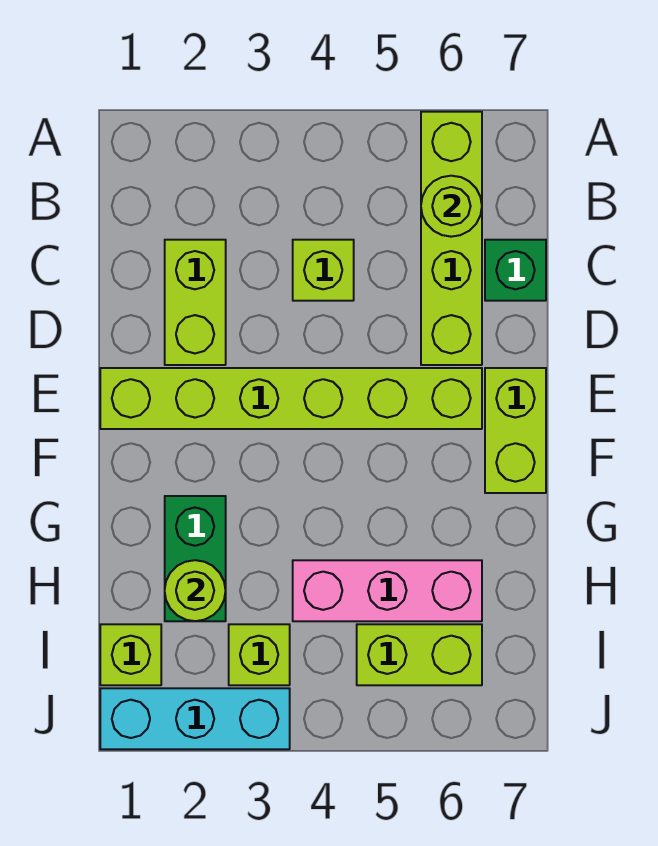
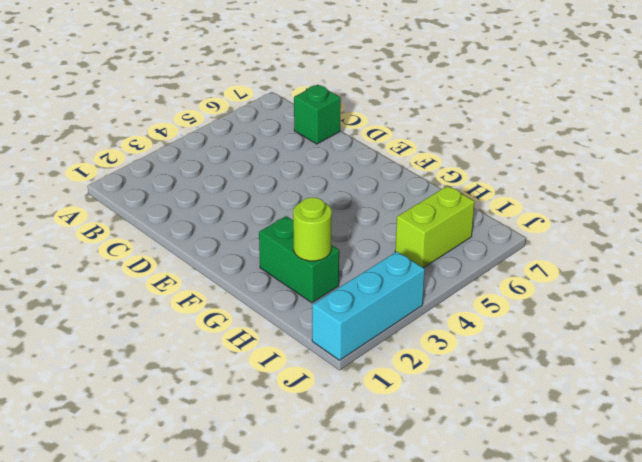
none -> lime brick A6:D6 level 1
none -> lime brick C2:D2 level 1
none -> lime brick C4 level 1

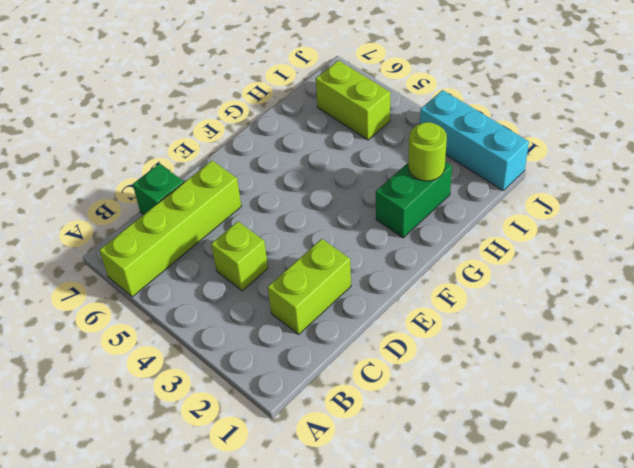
none -> lime brick E1:E6 level 1
none -> lime brick E7:F7 level 1
none -> pink brick H4:H6 level 1

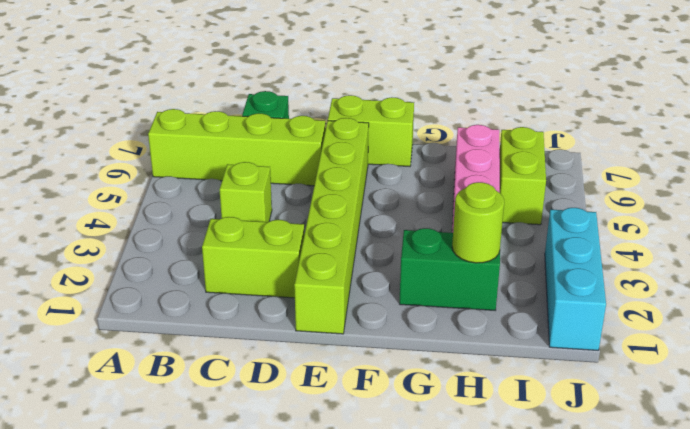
none -> lime brick I1 level 1
none -> lime brick I3 level 1
none -> lime round brick B6 level 2

